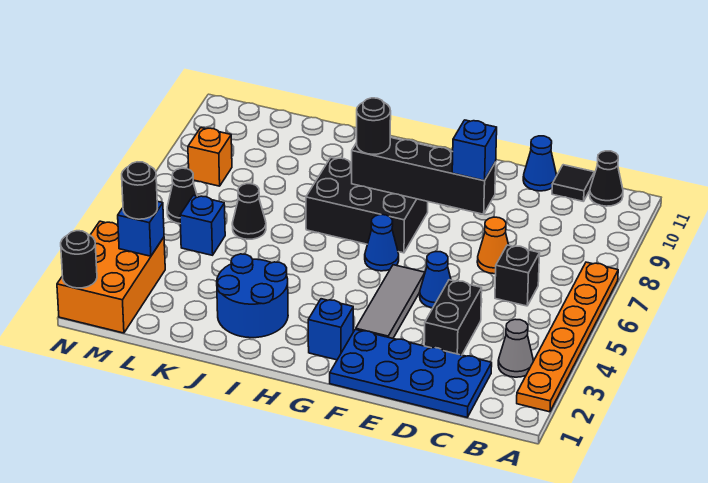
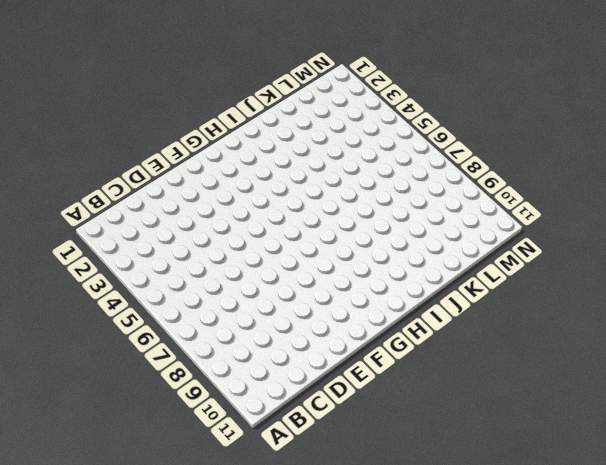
none -> orange plate A2:A7 level 1
none -> grey cone B3 level 1
none -> black cone B11 level 1

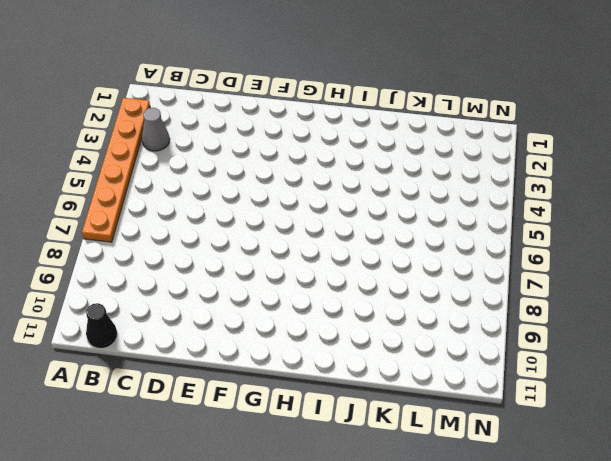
none -> blue plate C1:F2 level 1
none -> black brick C6 level 1
none -> black tile C11 level 1

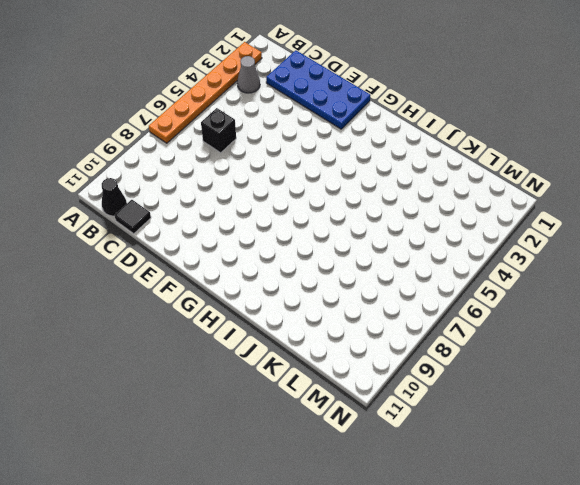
none -> black brick D3:D4 level 1
none -> orange cone D7 level 1
none -> blue cone D11 level 1

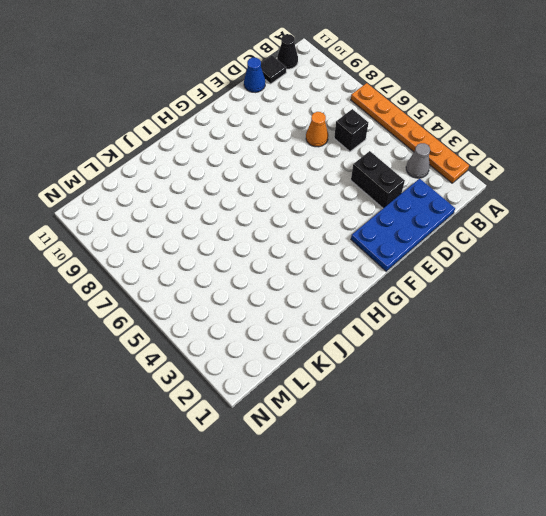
none -> blue cone E5 level 1
none -> grey tile F3:F5 level 1
none -> blue brick G2 level 1

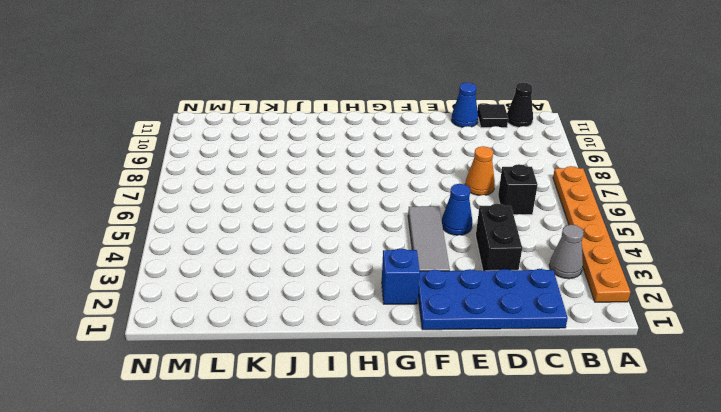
none -> blue cone G6 level 1
none -> black brick G7:I8 level 1
none -> blue round brick I2:J3 level 1

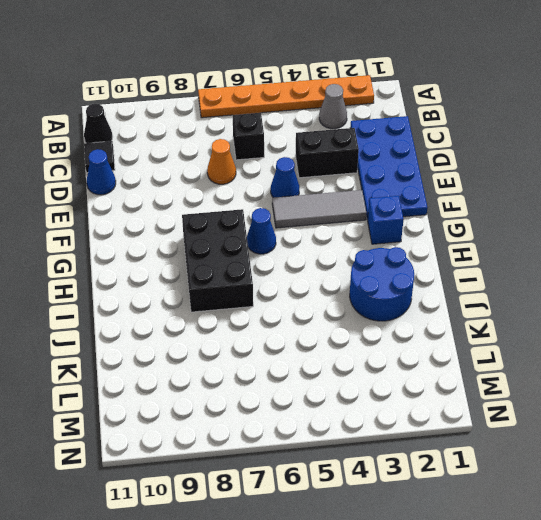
none -> black cone K6 level 1
none -> blue brick L5 level 1
none -> orange brick M1:N3 level 1

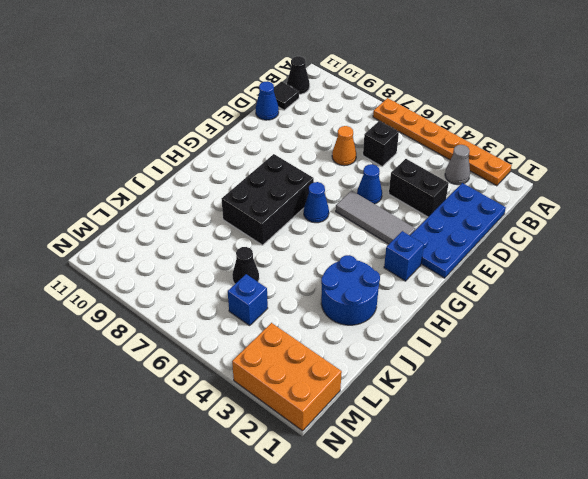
none -> black cone M6 level 1
none -> orange brick M8 level 1
none -> black brick E8:H8 level 2

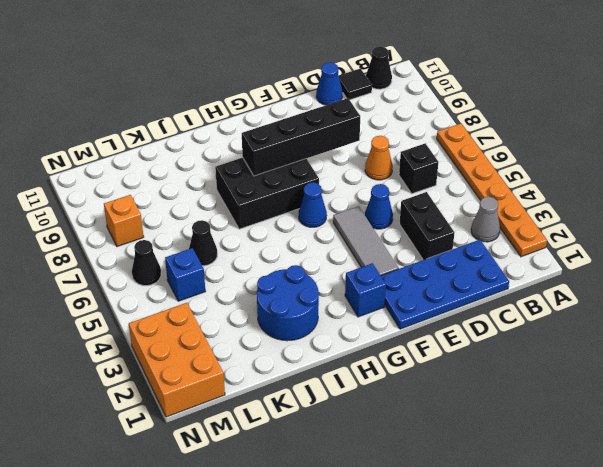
none -> blue brick M3 level 2
none -> black round brick N1 level 2
none -> blue brick E8 level 3

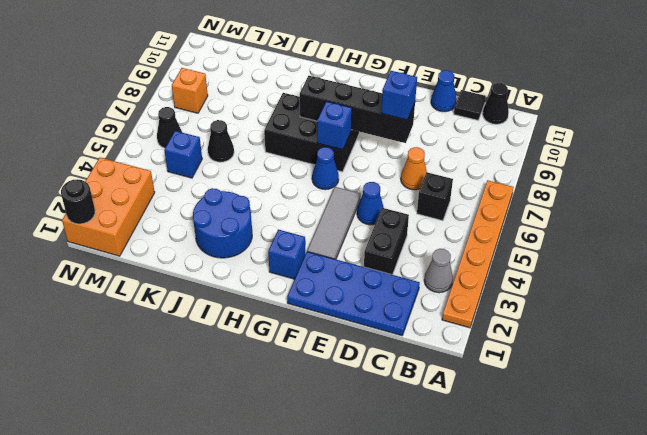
blue brick G7 level 2 -> blue brick M3 level 2
none -> black round brick H8 level 3
none -> black round brick M3 level 3

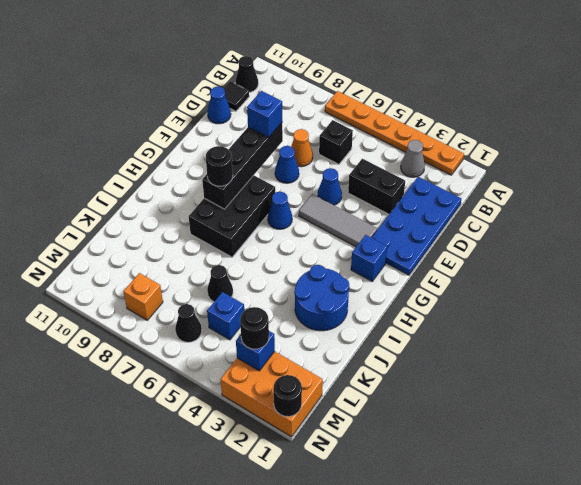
blue cone E7 level 1 -> none

